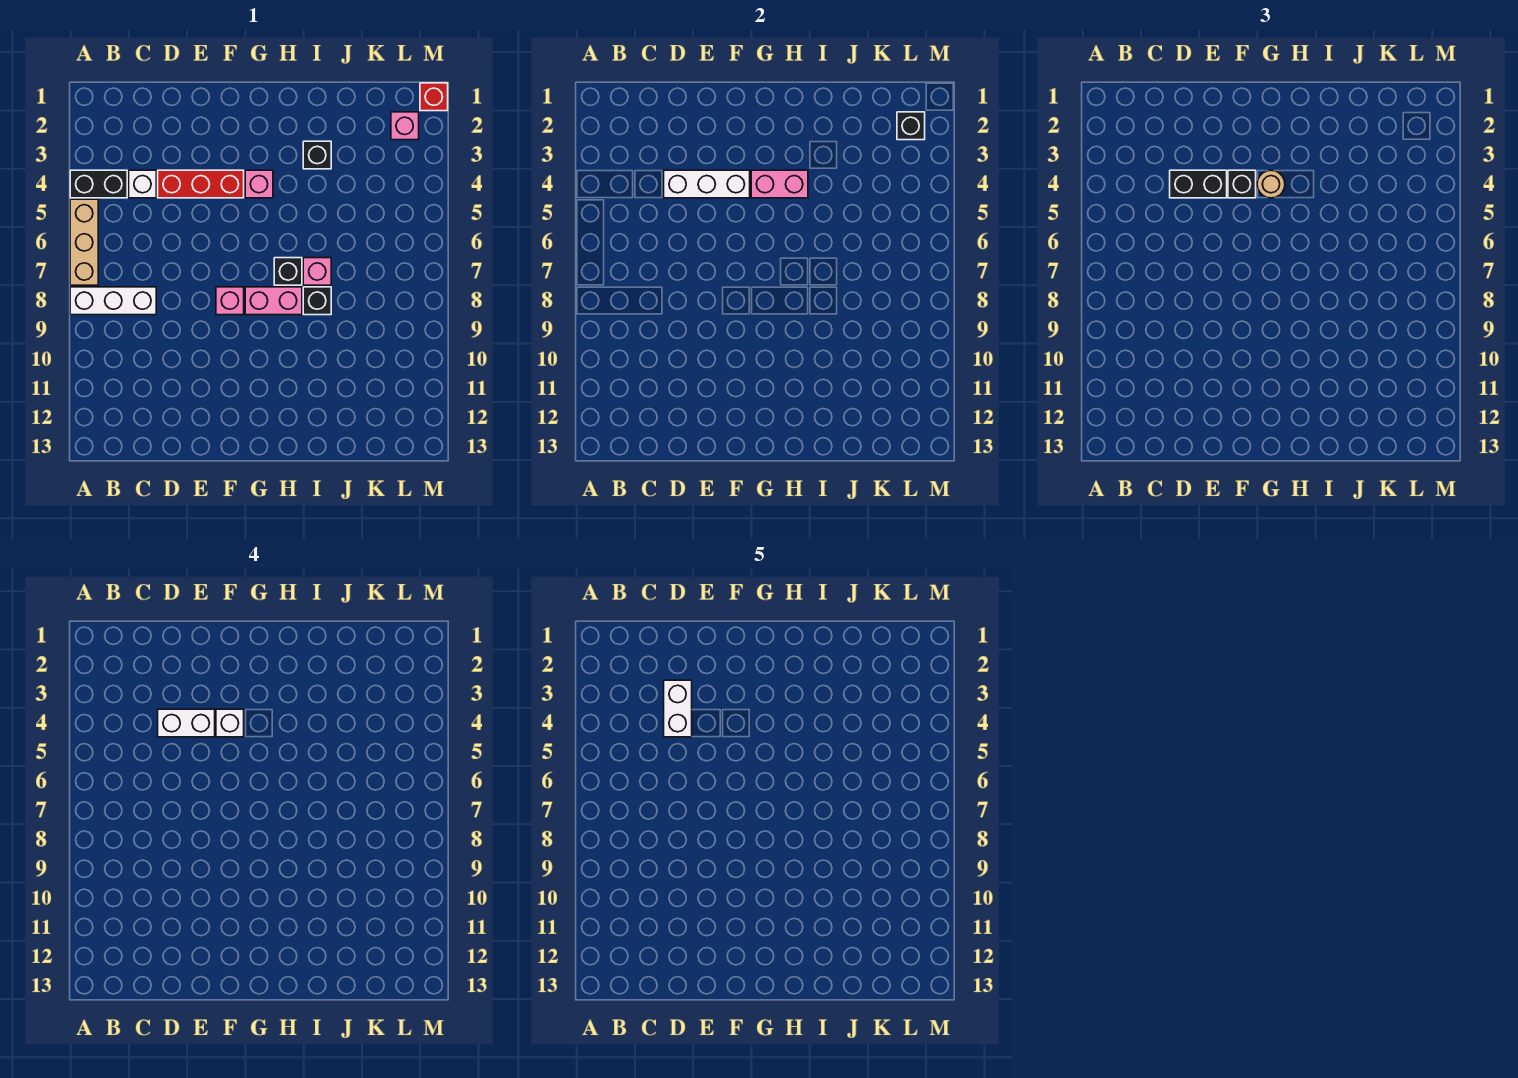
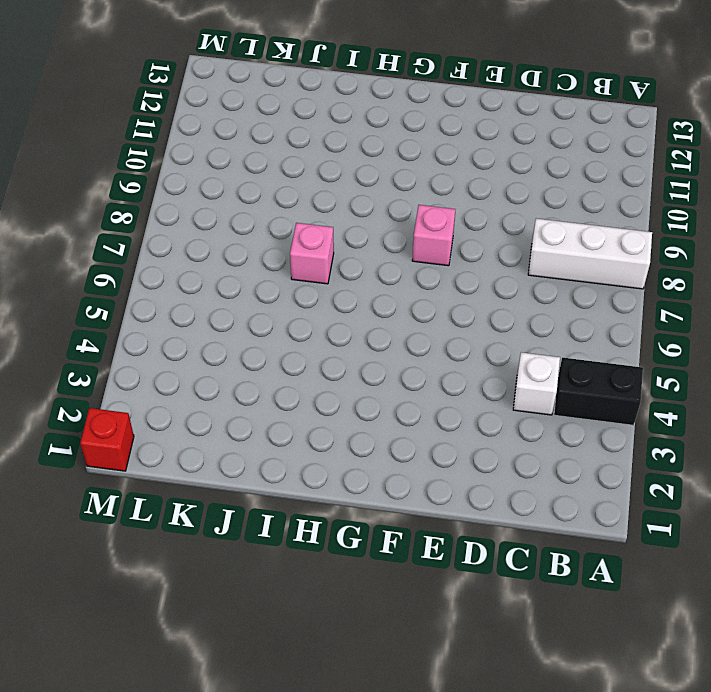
none -> tan brick A5:A7 level 1
none -> red brick D4:F4 level 1
none -> pink brick G4 level 1

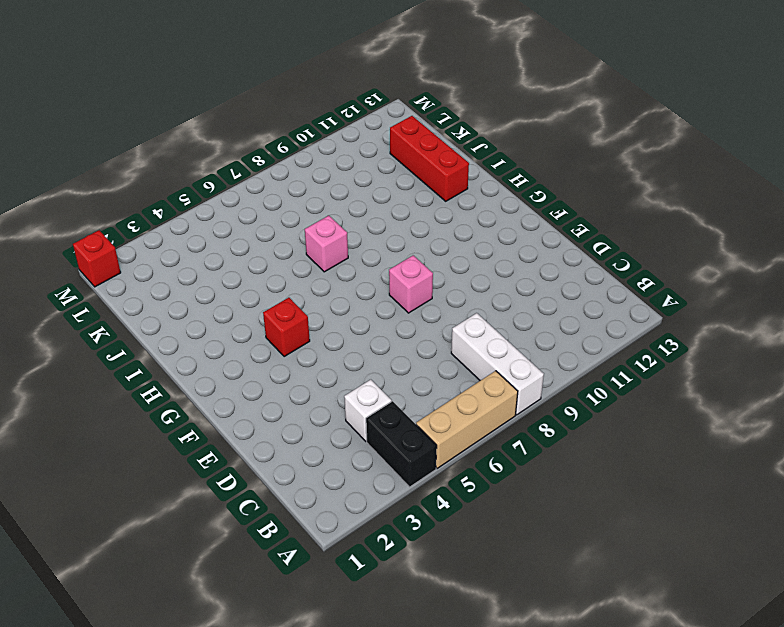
red brick G4 level 1 -> pink brick G4 level 1
red brick I12:K12 level 1 -> red brick D4:F4 level 1
none -> pink brick G8:H8 level 1
none -> black brick H7 level 1
none -> black brick I3 level 1

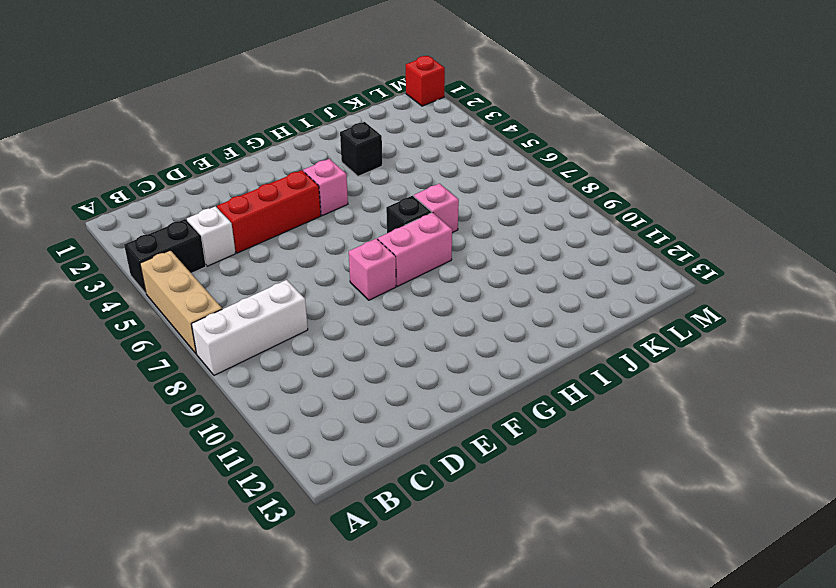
none -> black brick I8 level 1
none -> pink brick L2 level 1
none -> white brick D4:F4 level 2

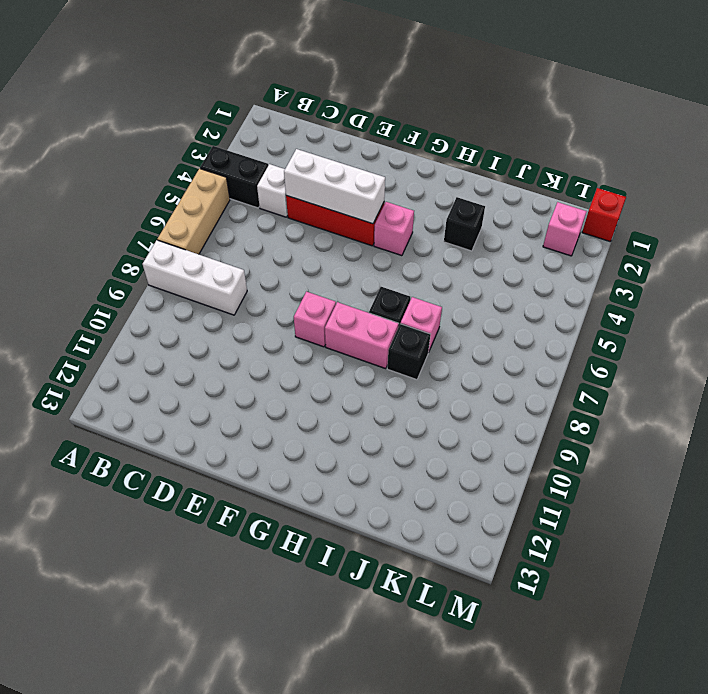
none -> pink brick G4:H4 level 2
none -> black brick L2 level 2
none -> black brick D4:E4 level 3

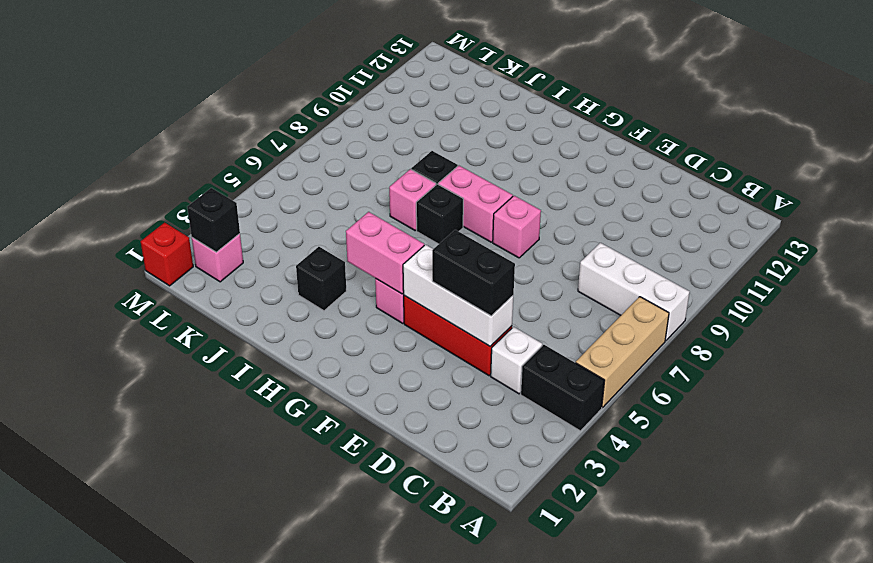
none -> black brick F4 level 3
none -> tan round brick G4 level 3
none -> white brick D4:E4 level 4

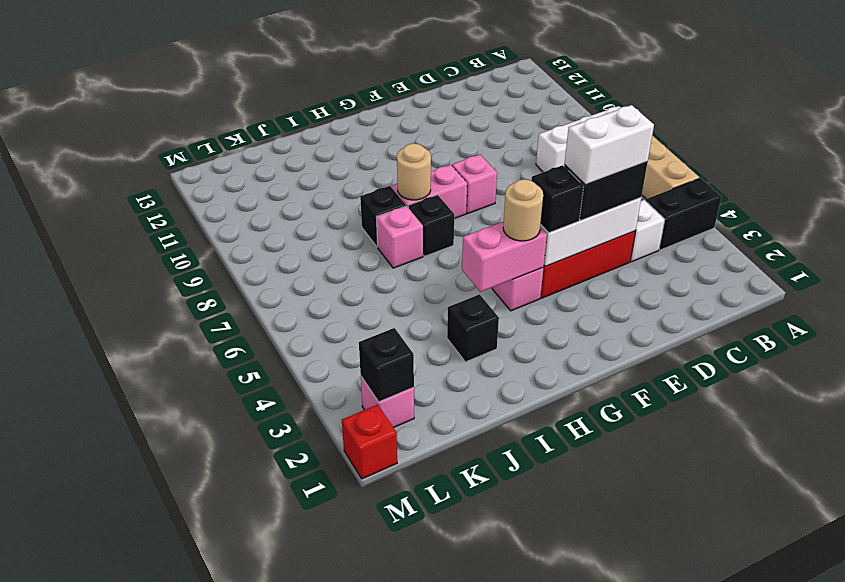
tan round brick H8 level 2 -> none
none -> white brick F4 level 4
none -> white brick D3:D4 level 5

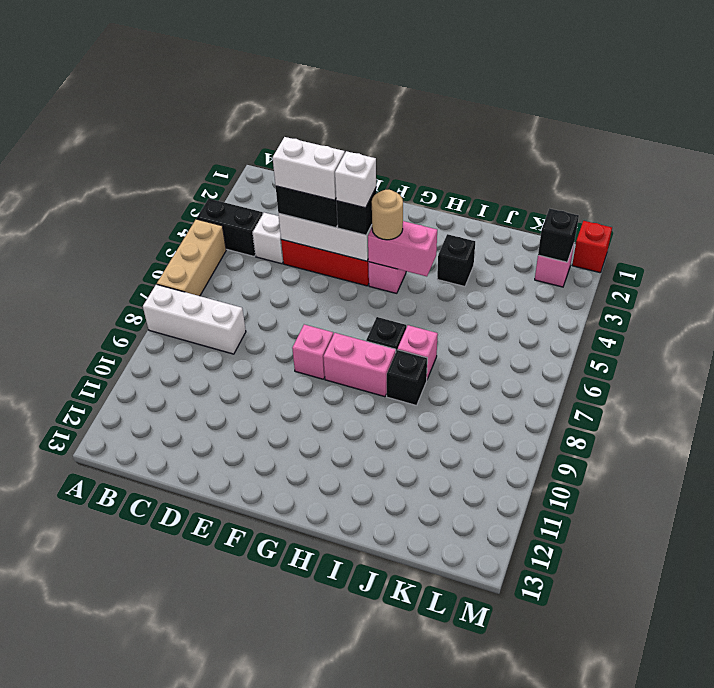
none -> white brick D3:D4 level 5

